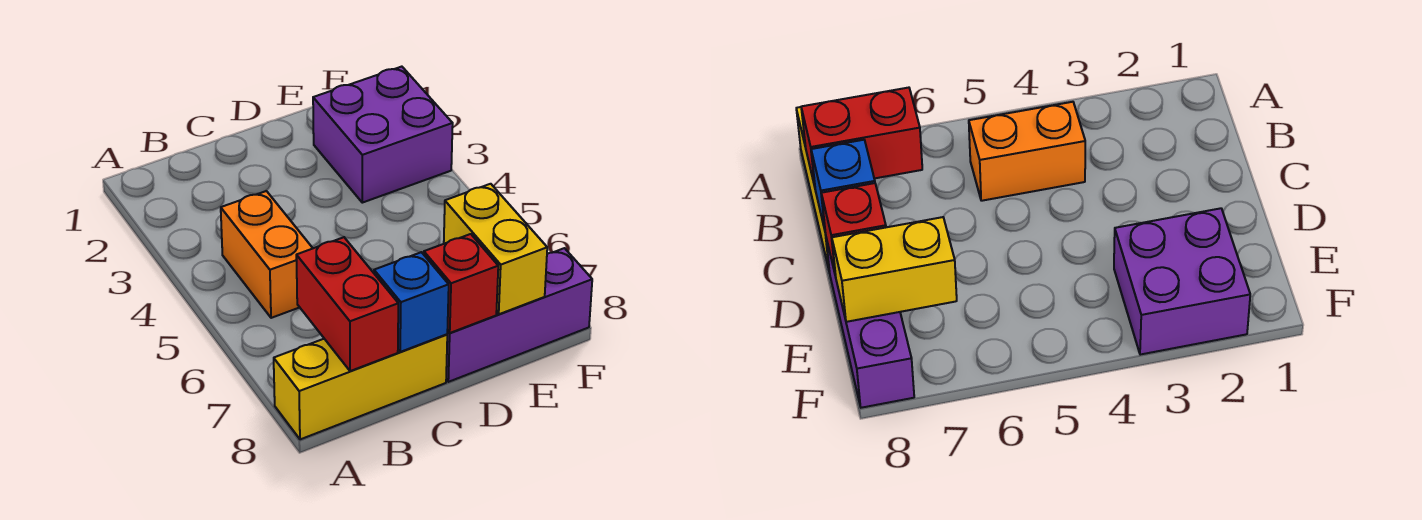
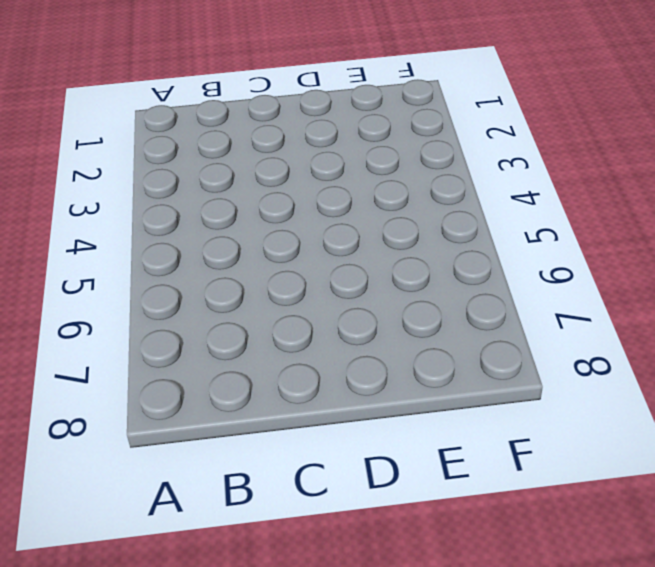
none -> yellow brick A8:C8 level 1
none -> orange brick B4:B5 level 1

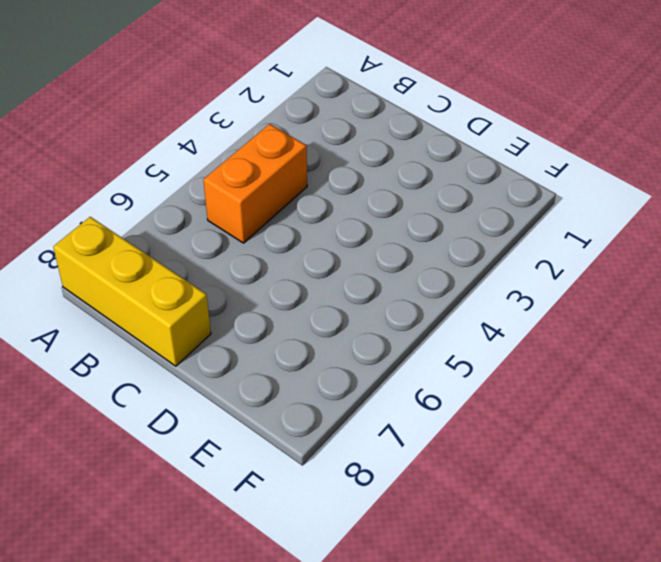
none -> purple brick D8:F8 level 1
none -> purple brick E2:F3 level 1

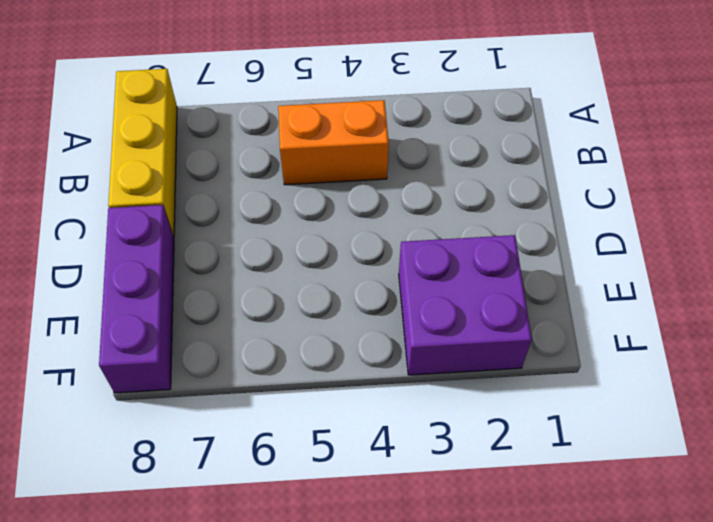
none -> red brick B7:B8 level 2
none -> blue brick C8 level 2

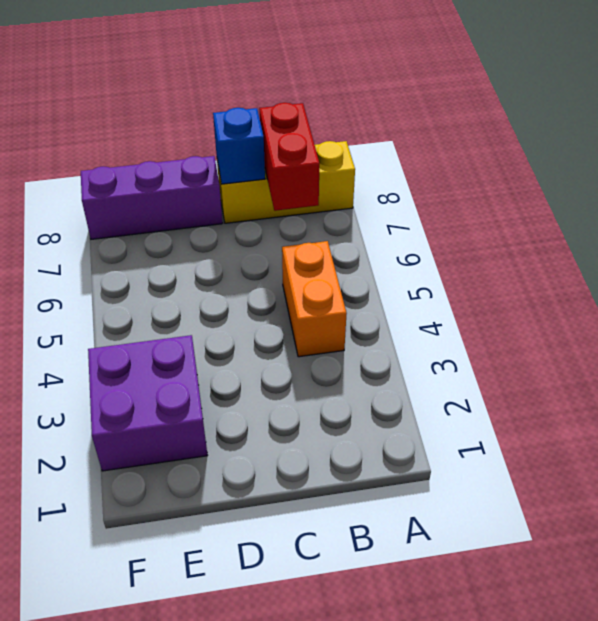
none -> red brick D8 level 2
none -> yellow brick E7:E8 level 2

